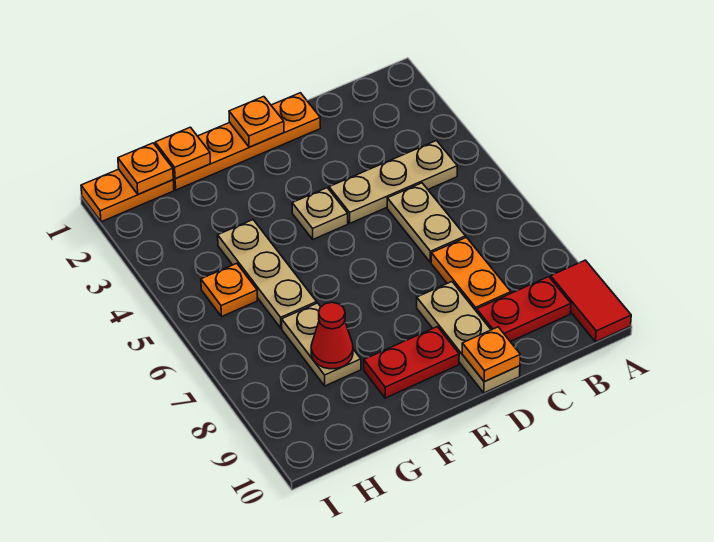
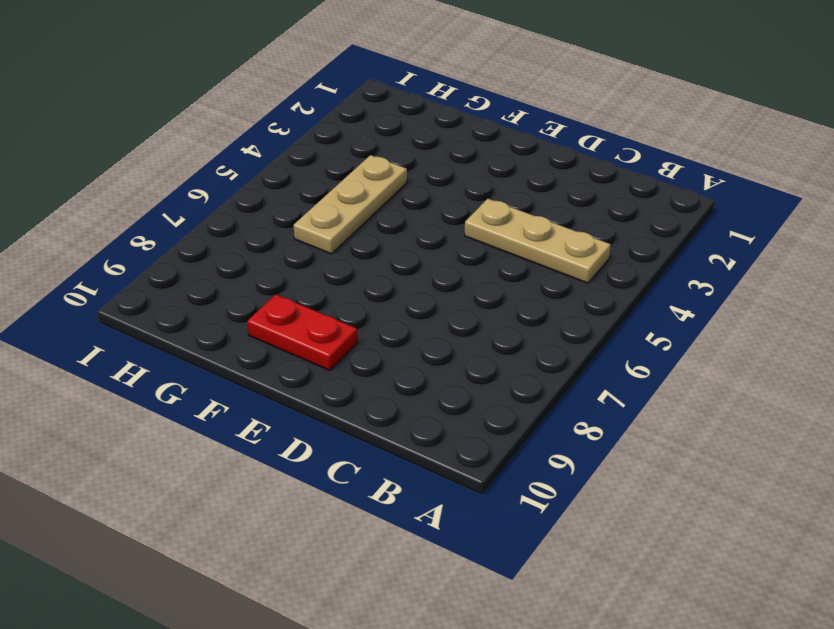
none -> red tile A9:A10 level 1
none -> red plate B9:C9 level 1
none -> tan plate C5:C6 level 1

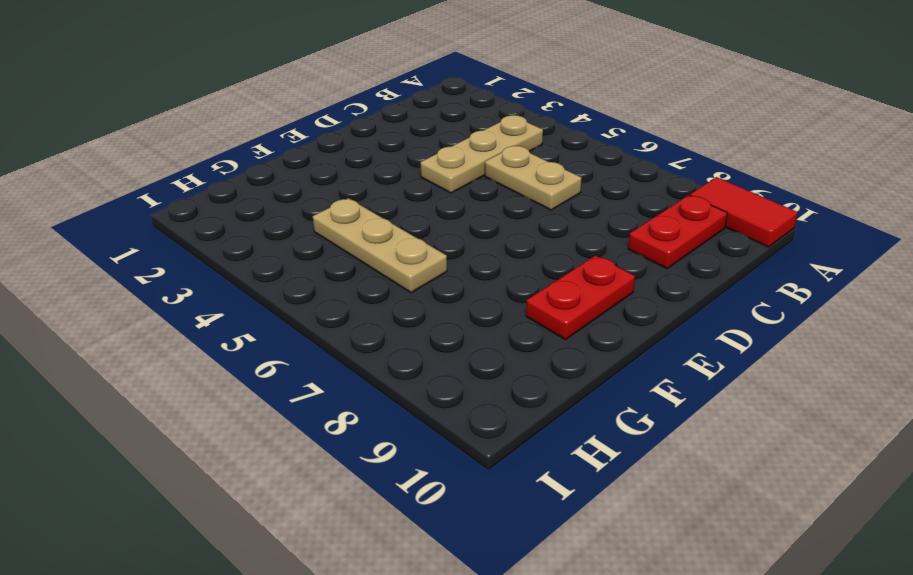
none -> orange plate C7:C8 level 1
none -> orange plate D1:G1 level 1
none -> tan plate D8:D10 level 1

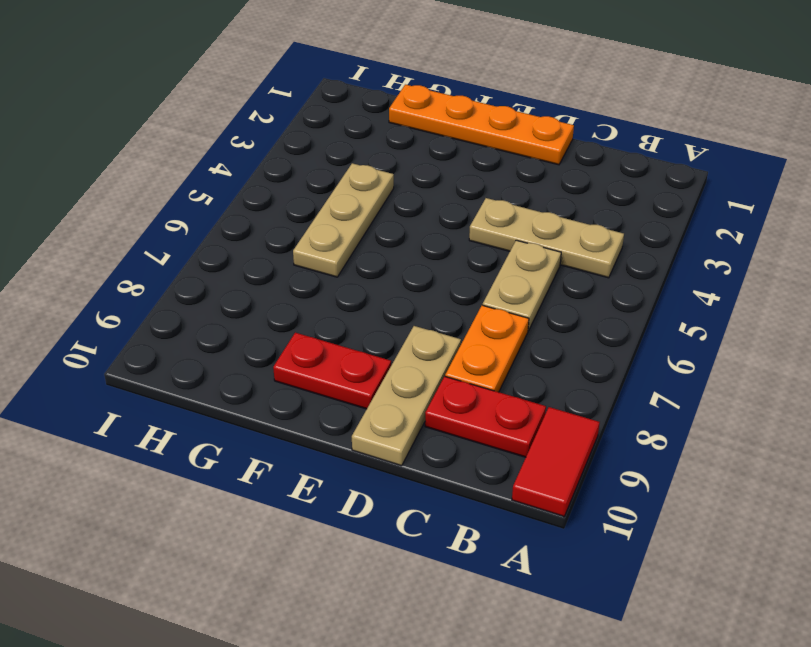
none -> tan plate E4 level 1
none -> tan plate G7:G8 level 1
none -> orange plate H1:I1 level 1

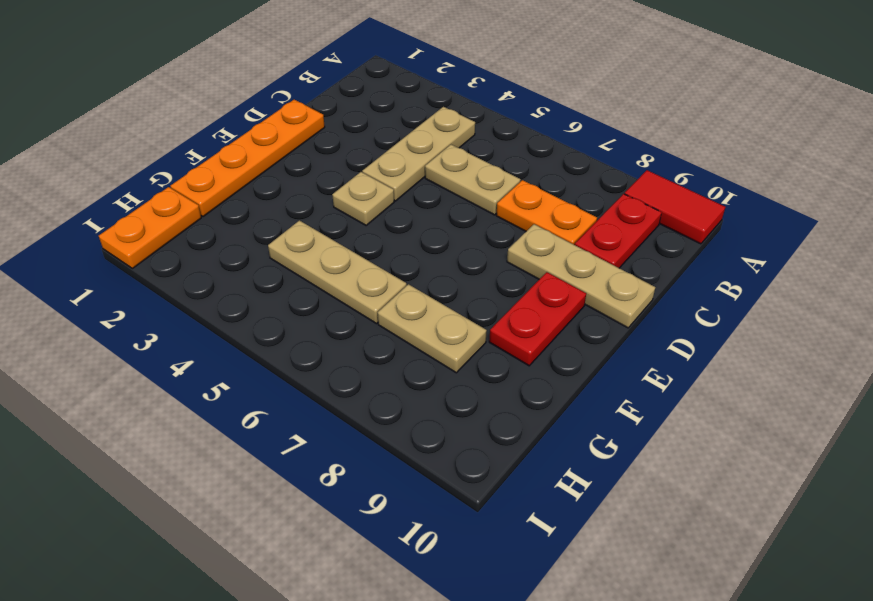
none -> orange plate H5 level 1
none -> orange plate D10 level 2
none -> orange plate E1 level 2

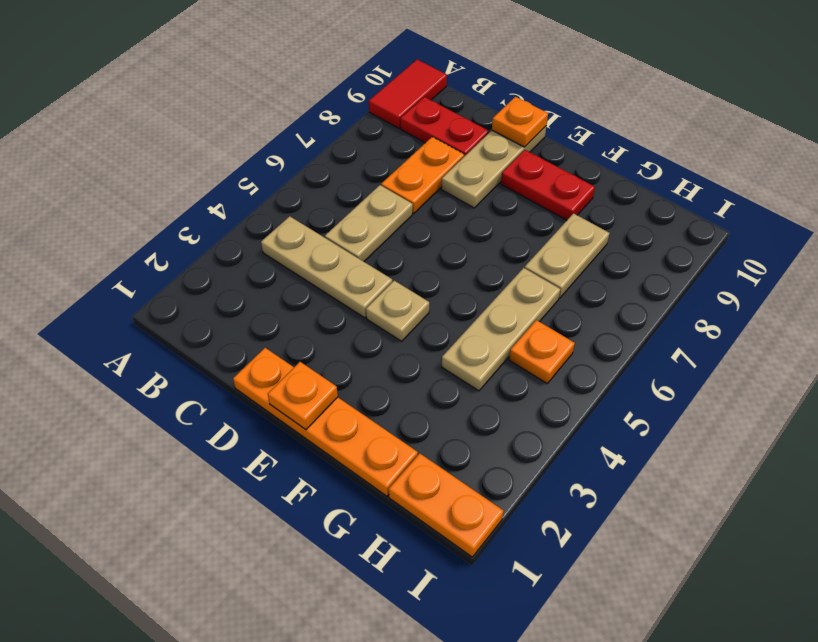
none -> orange plate G1 level 2
none -> red cone G8 level 2
none -> orange plate H1 level 2

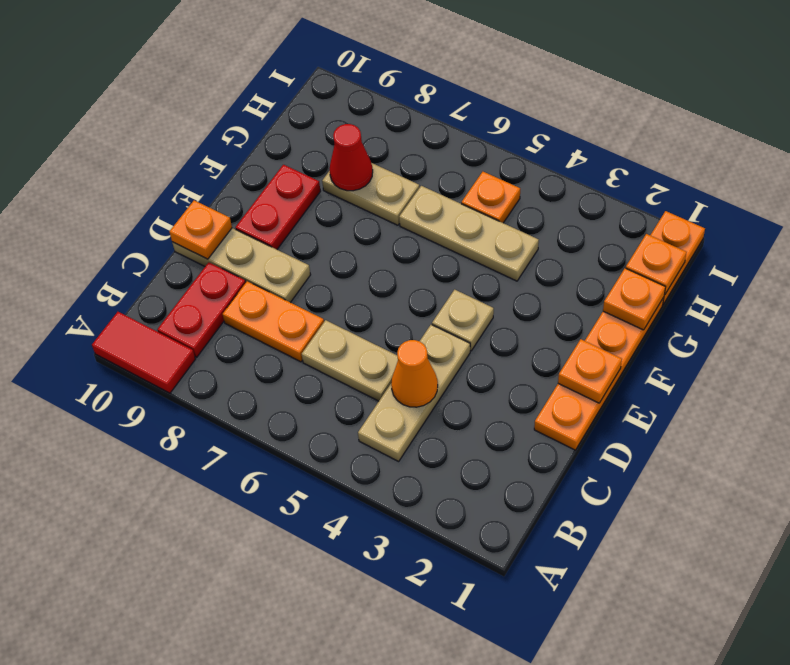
orange cone C4 level 2 -> none

